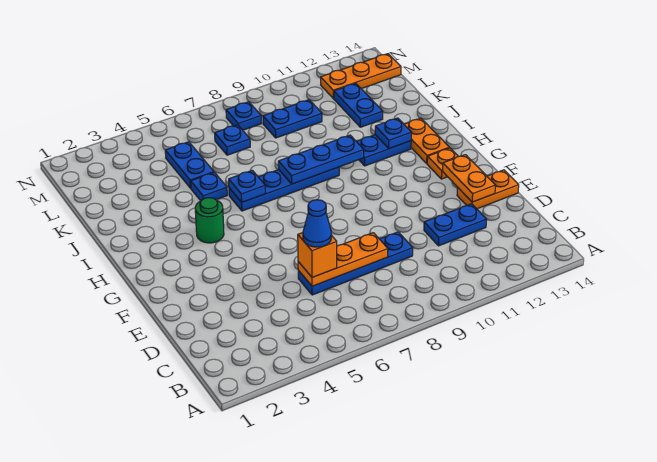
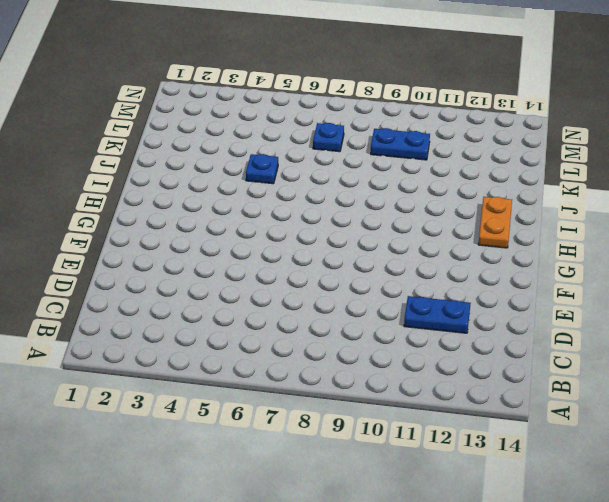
none -> blue plate D6:D9 level 1
none -> orange plate E13:E14 level 1
none -> orange plate G13 level 1

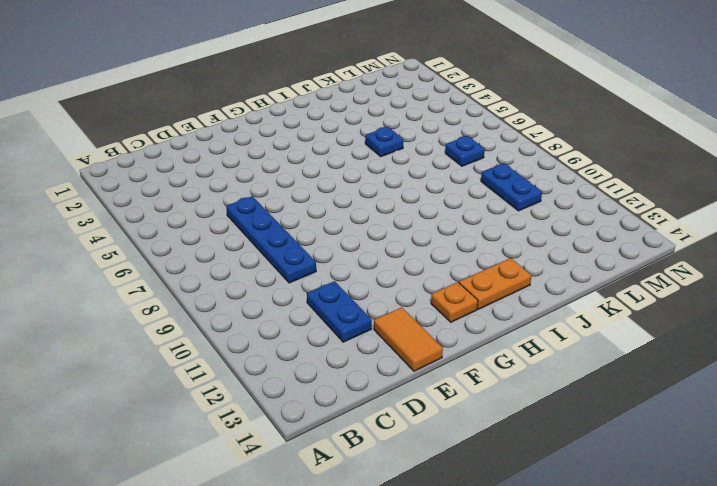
orange tile E13:E14 level 1 -> orange plate E13:E14 level 1
none -> green round brick H4 level 1
none -> blue plate I6:I9 level 1
none -> blue plate I11:I12 level 1

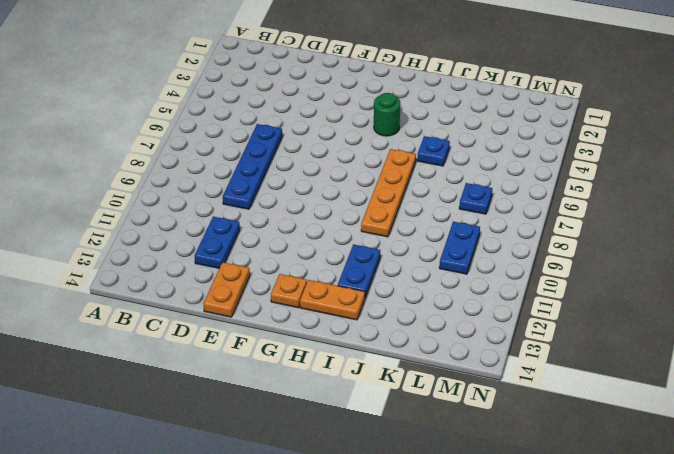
orange plate I6:I9 level 1 -> blue plate I6:I9 level 1
none -> blue plate K5:L5 level 1
none -> blue plate K12:L12 level 1
none -> blue plate M8 level 1

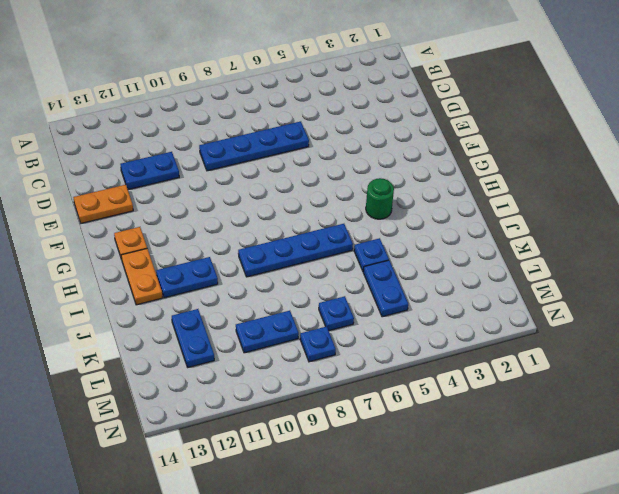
none -> orange plate M12:M14 level 1
none -> orange plate D6:D8 level 2
none -> orange plate E13:F13 level 2

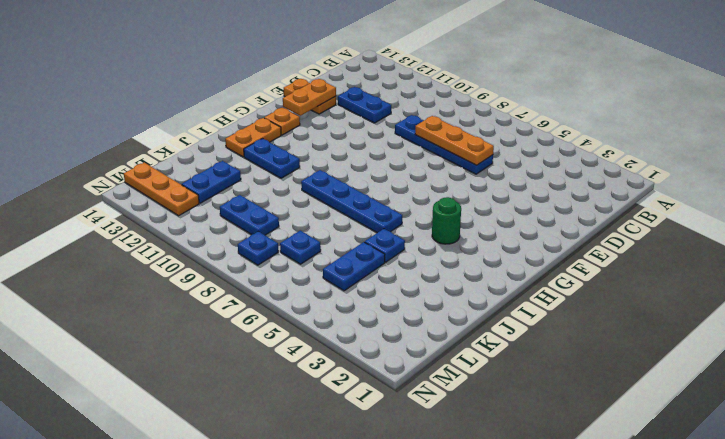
none -> blue plate I6 level 2
none -> blue plate I8:I10 level 2
none -> blue plate I12 level 2

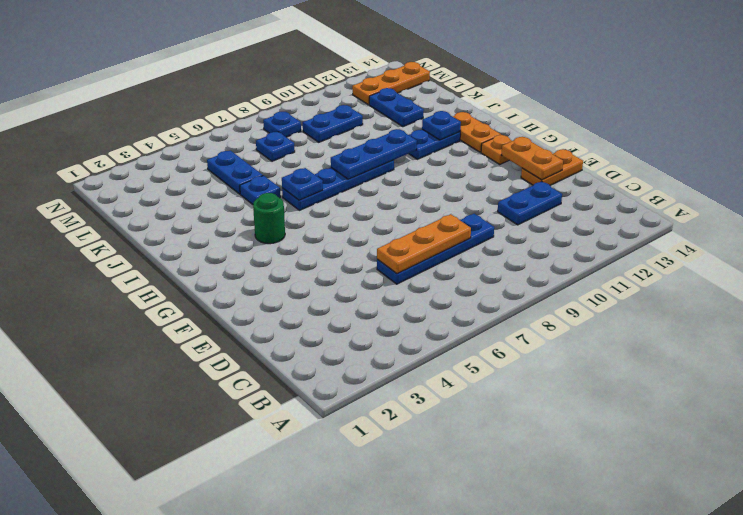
none -> orange brick D6 level 3
none -> blue cone D6 level 4

